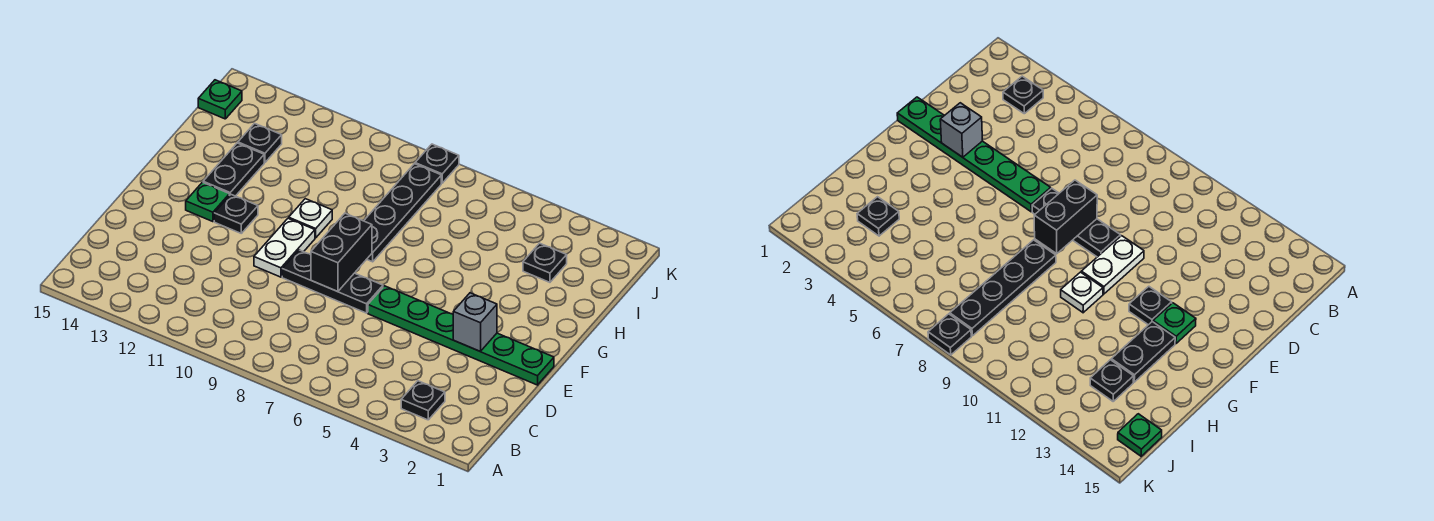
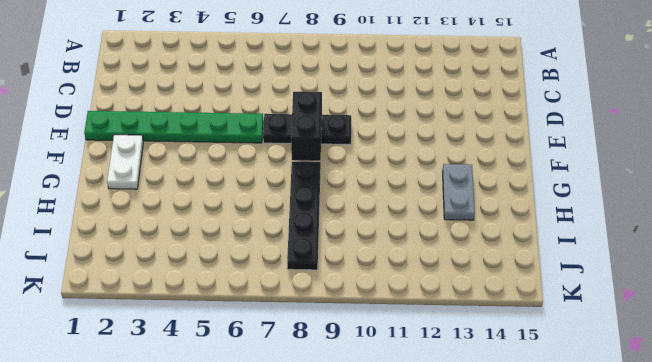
white plate F2:G2 level 1 -> white plate E10:F10 level 1
grey plate G13:H13 level 1 -> black plate G13:H13 level 1
none -> black plate B3 level 1
none -> black plate F12 level 1
none -> green plate F13 level 1

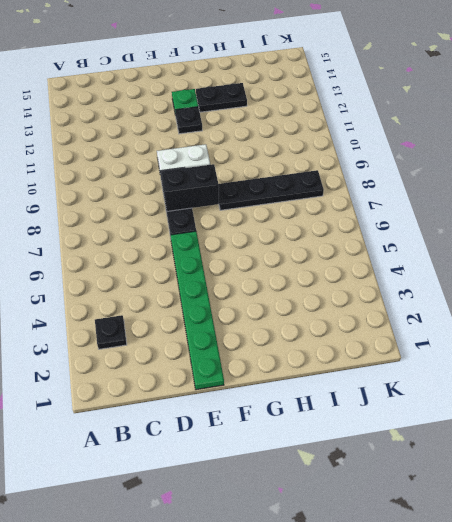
none -> white plate G10 level 1
none -> black plate I3 level 1
none -> black plate I13 level 1

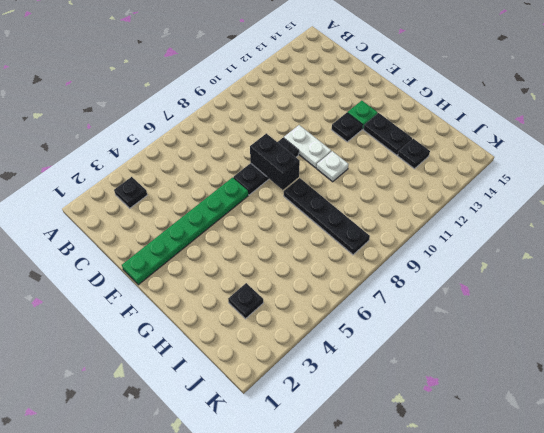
none -> green plate J15 level 1
none -> black plate K8 level 1
none -> grey brick E3 level 2

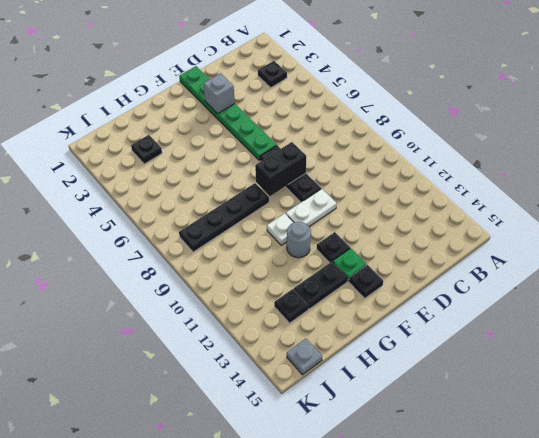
black plate F14 level 1 -> black plate K8 level 1
grey round brick G11 level 1 -> none
grey plate J15 level 1 -> green plate J15 level 1

